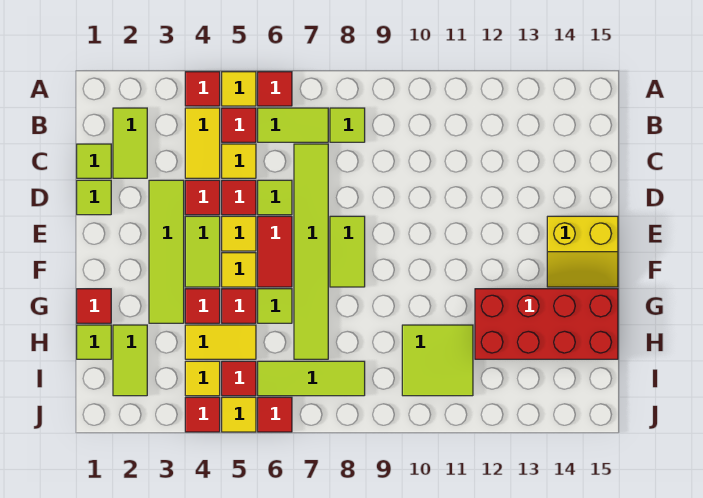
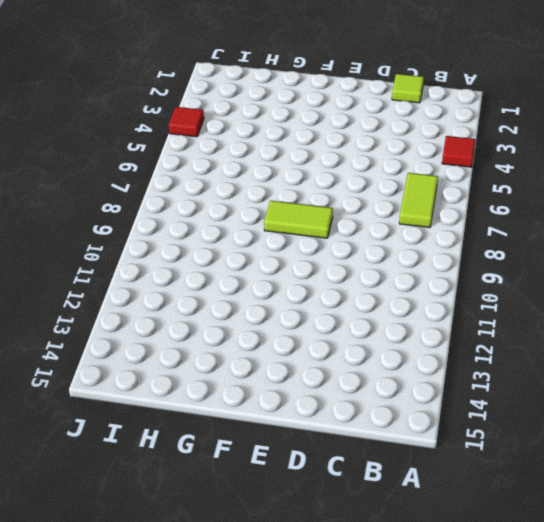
none -> yellow tile A5 level 1
none -> red tile A6 level 1
none -> lime tile B2:C2 level 1
none -> yellow tile B4:C4 level 1

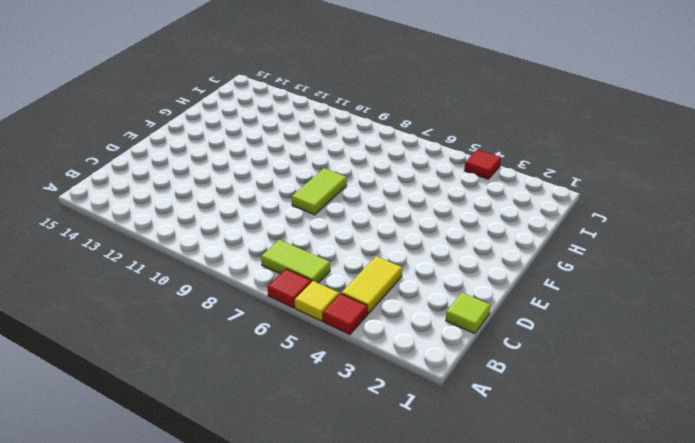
none -> lime tile B2:C2 level 1
none -> red tile B5 level 1
none -> lime tile B8 level 1
none -> yellow tile C5 level 1

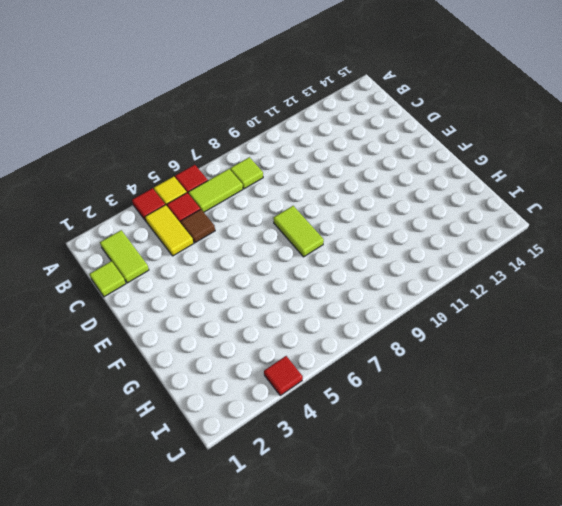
brown tile C5 level 1 -> yellow tile C5 level 1
none -> lime tile C7:H7 level 1
none -> lime tile D1 level 1
none -> lime tile D3:G3 level 1
none -> red tile D4 level 1

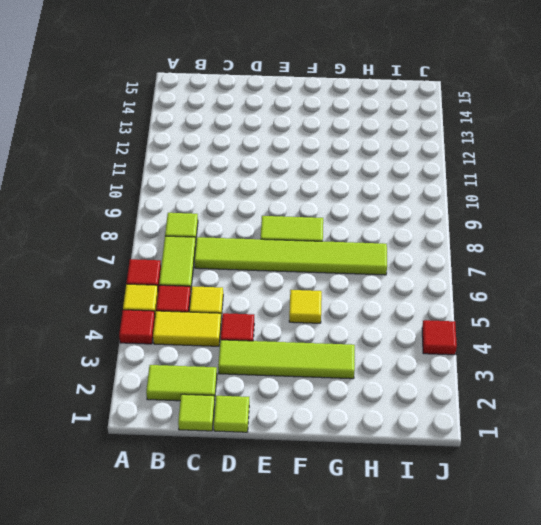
none -> red tile D5 level 1
none -> lime tile D6 level 1
none -> lime tile E4:F4 level 1
none -> yellow tile E5 level 1

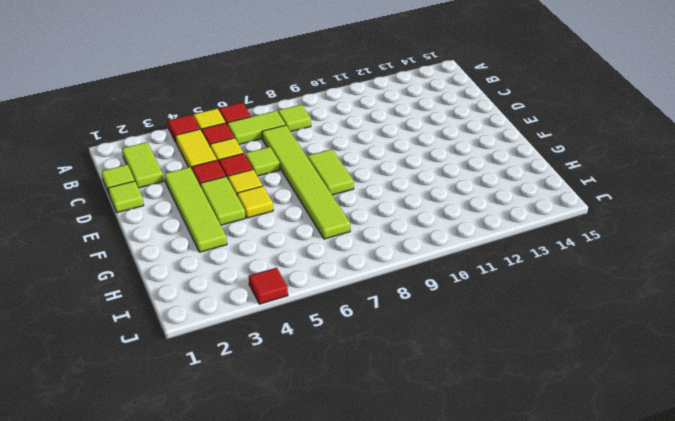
none -> red tile E6:F6 level 1
none -> yellow slope E14:F15 level 1 top E
none -> red tile G1 level 1
none -> red tile G4 level 1

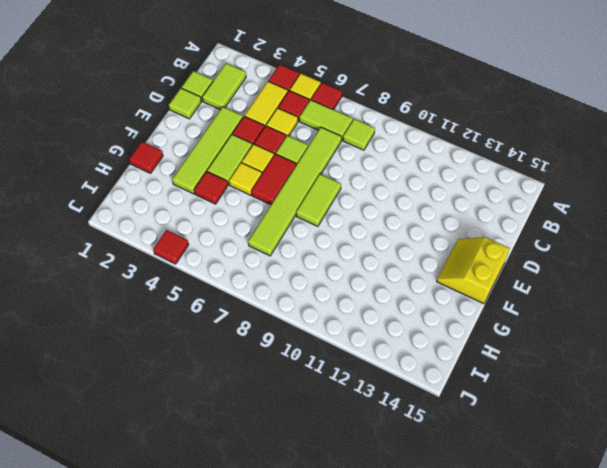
yellow slope E14:F15 level 1 top 15 -> yellow slope E14:F15 level 1 top E
none -> red tile G5 level 1
none -> lime tile G6 level 1
none -> red brick G12:H15 level 1
none -> lime tile H1 level 1

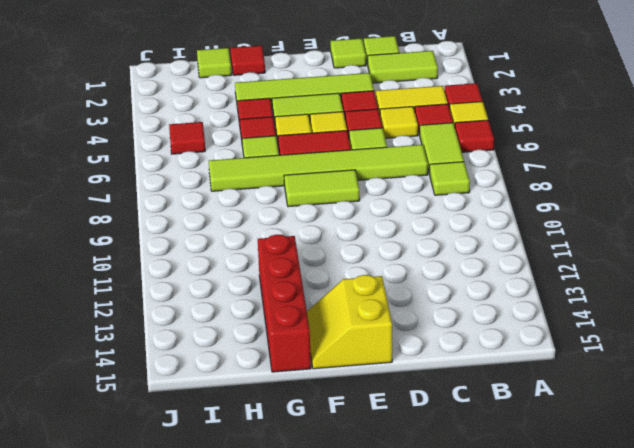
red brick G12:G15 level 1 -> red brick G12:H15 level 1
none -> lime tile H2:I2 level 1
none -> yellow tile H4:H5 level 1
none -> lime tile H10:I11 level 1
none -> yellow tile I4 level 1

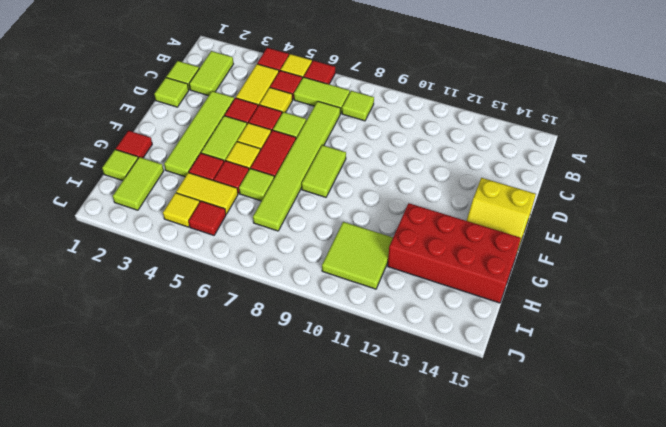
none -> lime tile I6:I8 level 1
none -> red tile J4 level 1
none -> yellow tile J5 level 1
none -> red tile J6 level 1

